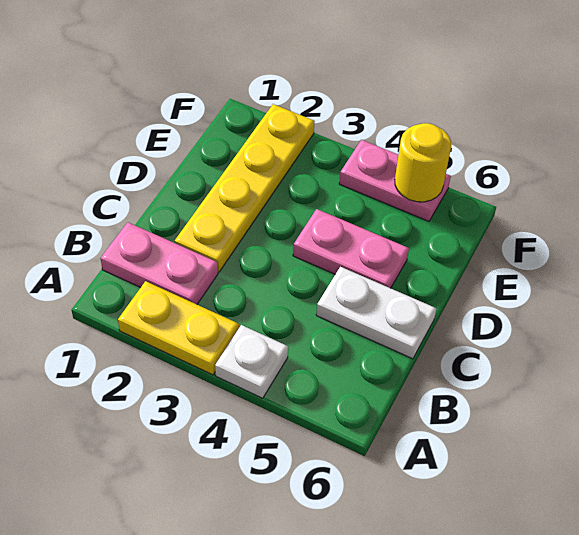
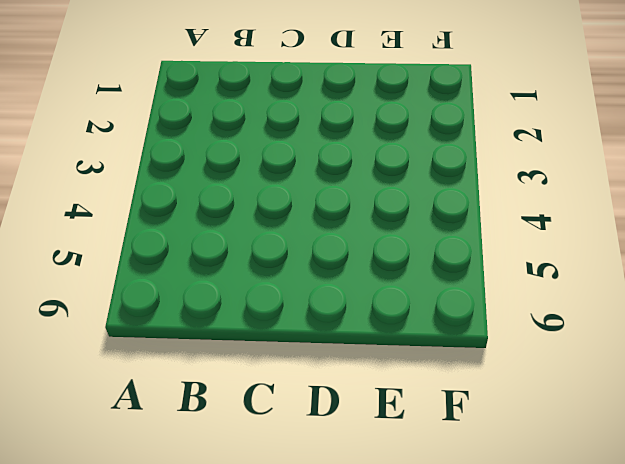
none -> yellow plate A2:A3 level 1
none -> white plate A4 level 1

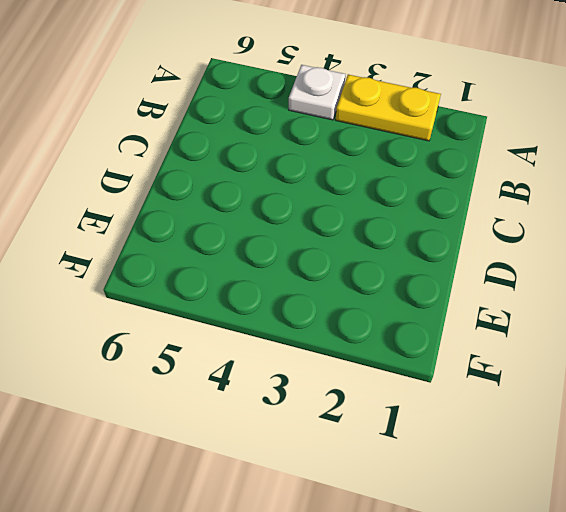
none -> pink plate B1:B2 level 1
none -> yellow plate C2:F2 level 1

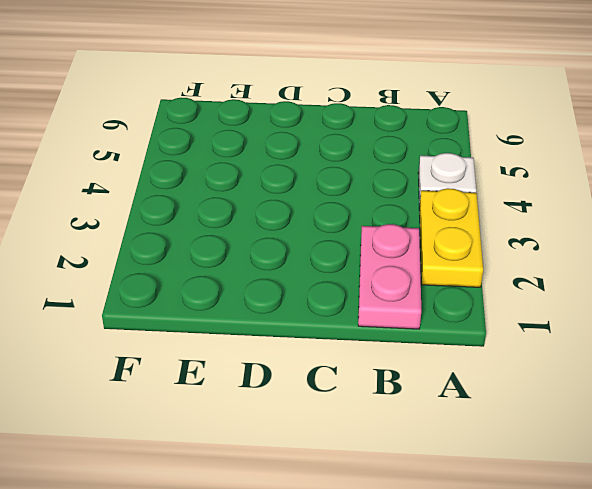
none -> yellow plate C2:F2 level 1
none -> white plate C5:C6 level 1

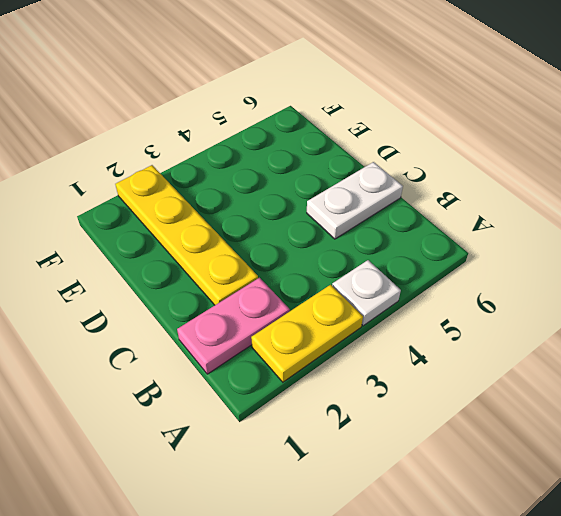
none -> pink plate D4:D5 level 1
none -> pink plate F4:F5 level 1

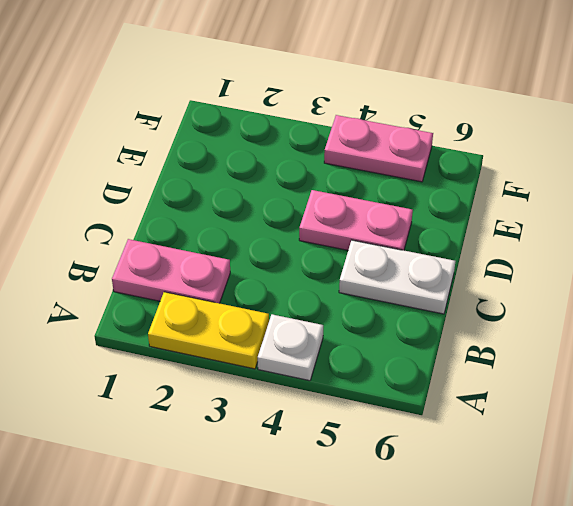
none -> yellow plate C2:F2 level 1
none -> yellow round brick F5 level 2

